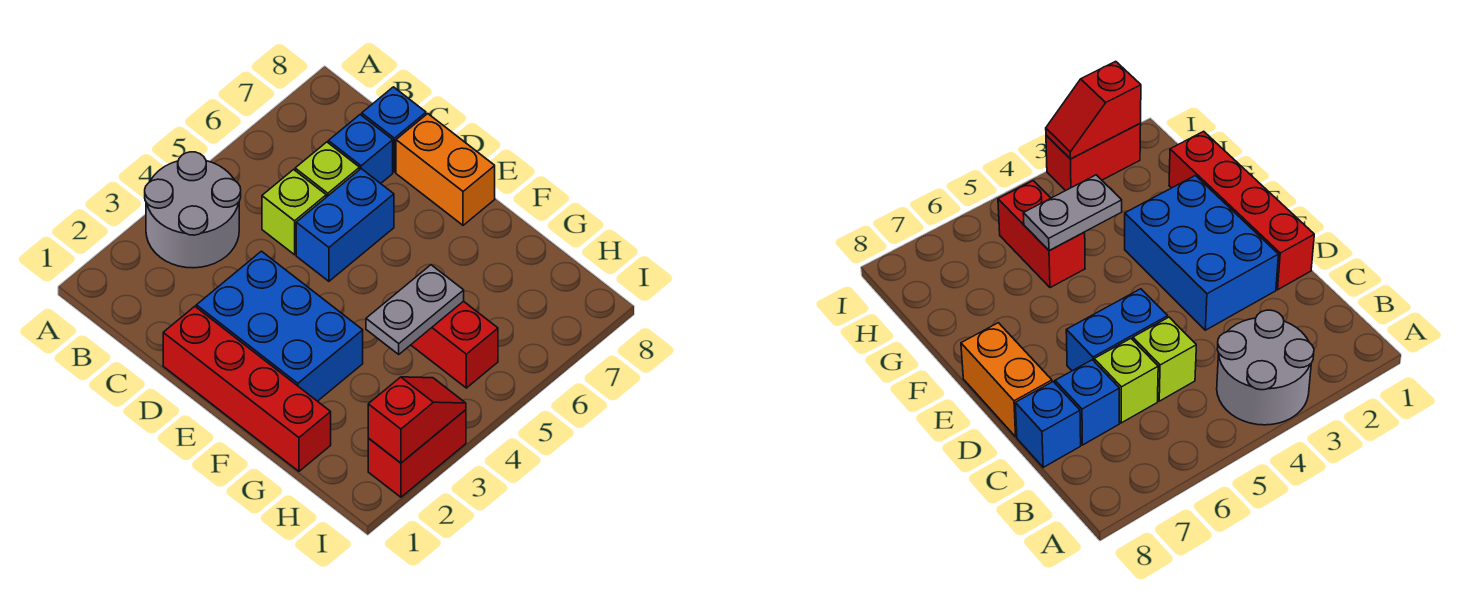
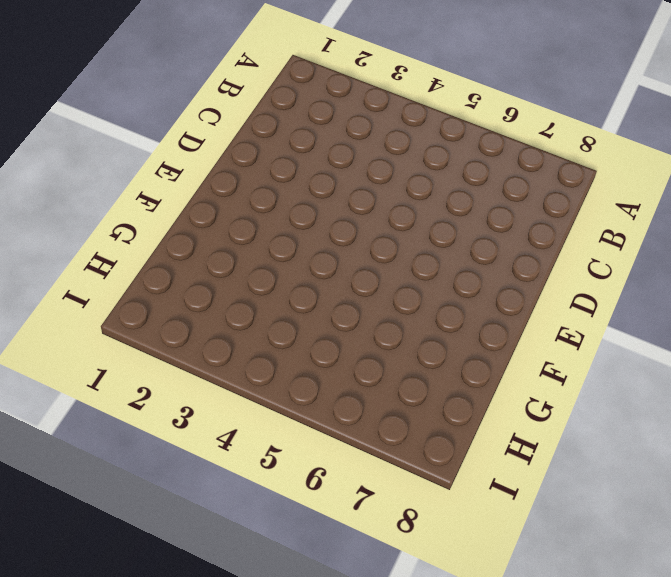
none -> grey round brick A3:B4 level 1
none -> lime brick C5 level 1
none -> lime brick C6 level 1

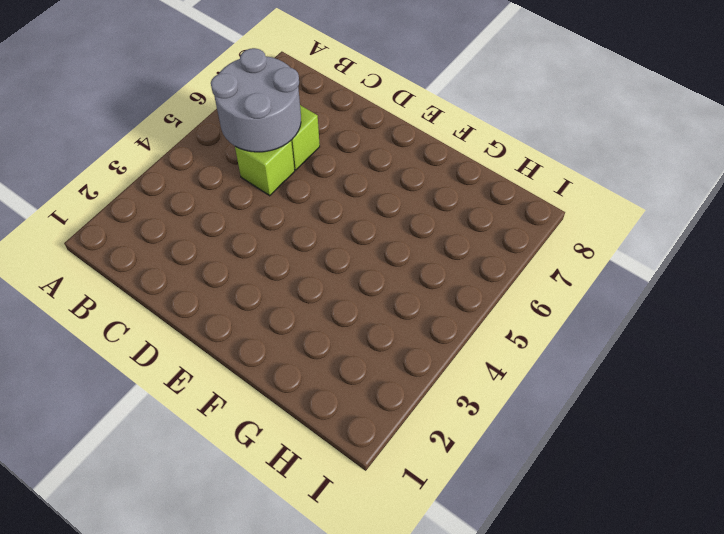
grey round brick B5:C6 level 2 -> grey round brick A3:B4 level 1
none -> blue brick C7 level 1
none -> blue brick C8 level 1
none -> red brick D1:G1 level 1

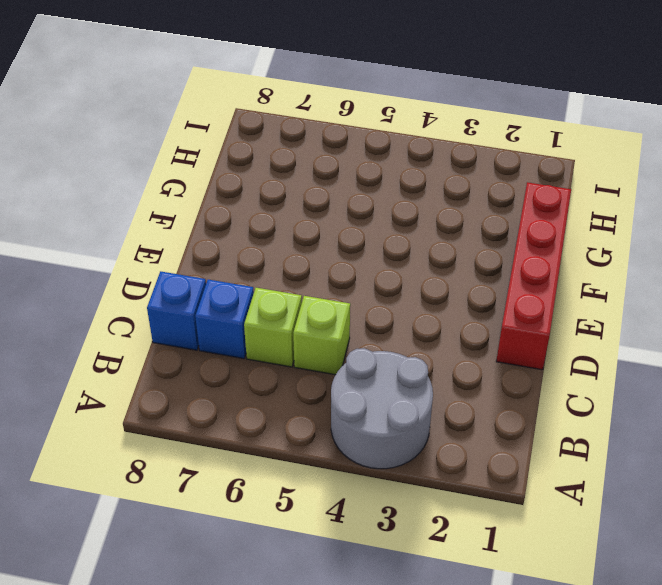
none -> blue brick D2:F3 level 1
none -> blue brick D5:D6 level 1
none -> orange brick D8:E8 level 1

